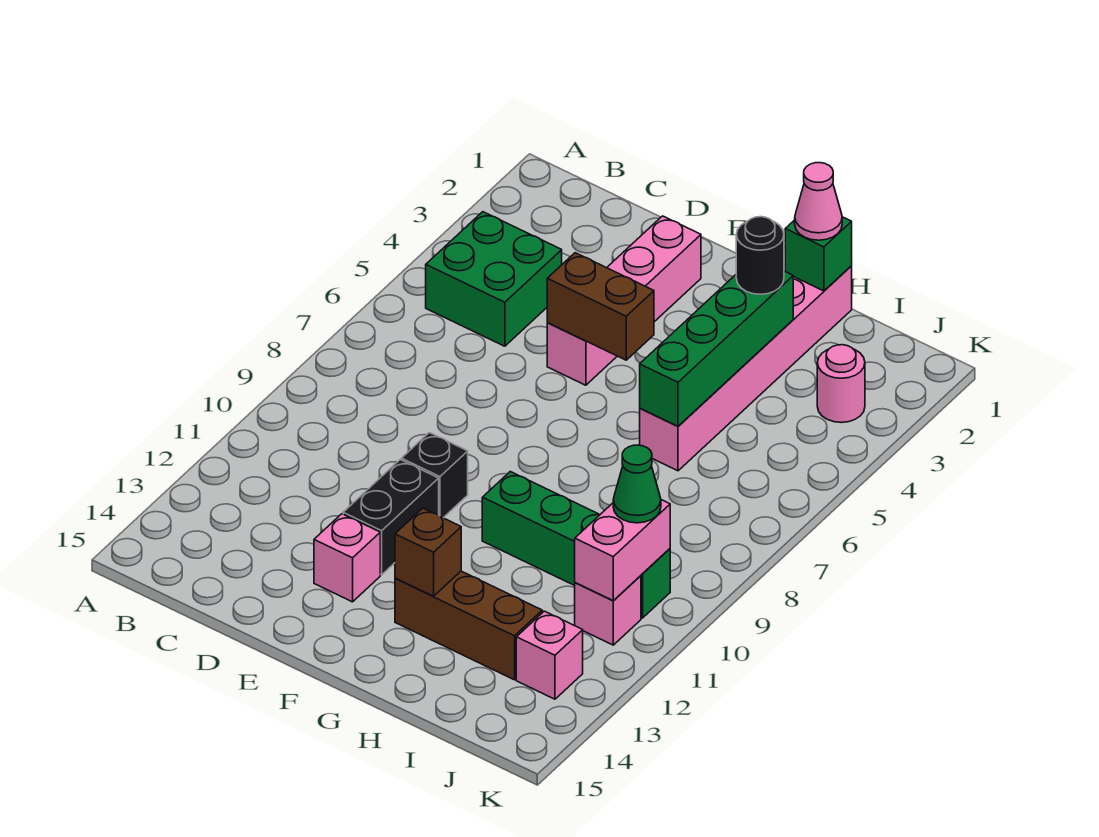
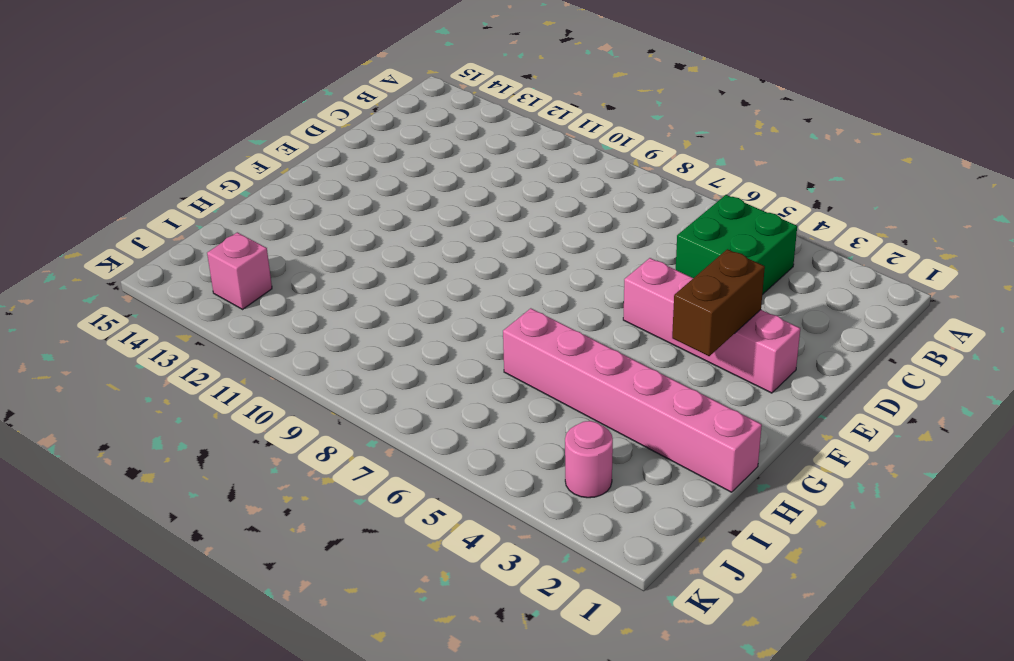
brown brick E3:F3 level 2 -> brown brick E5:F5 level 2
none -> black brick E10 level 1
none -> black brick E11:E12 level 1
none -> pink brick E13 level 1

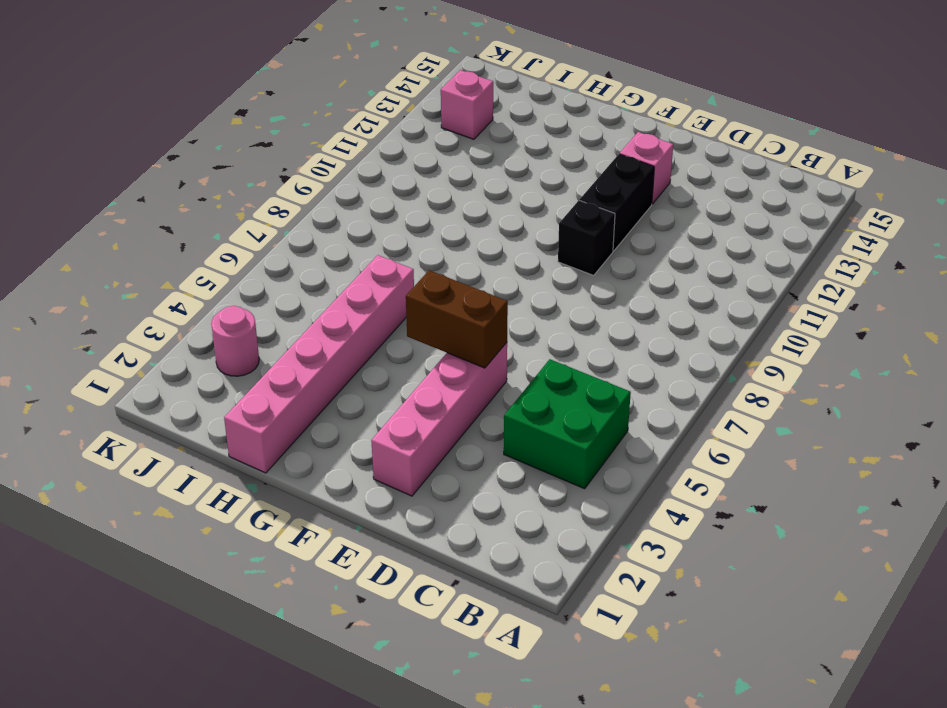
none -> green brick G10:J10 level 1
none -> brown brick G13:I13 level 1
none -> pink brick J11 level 1

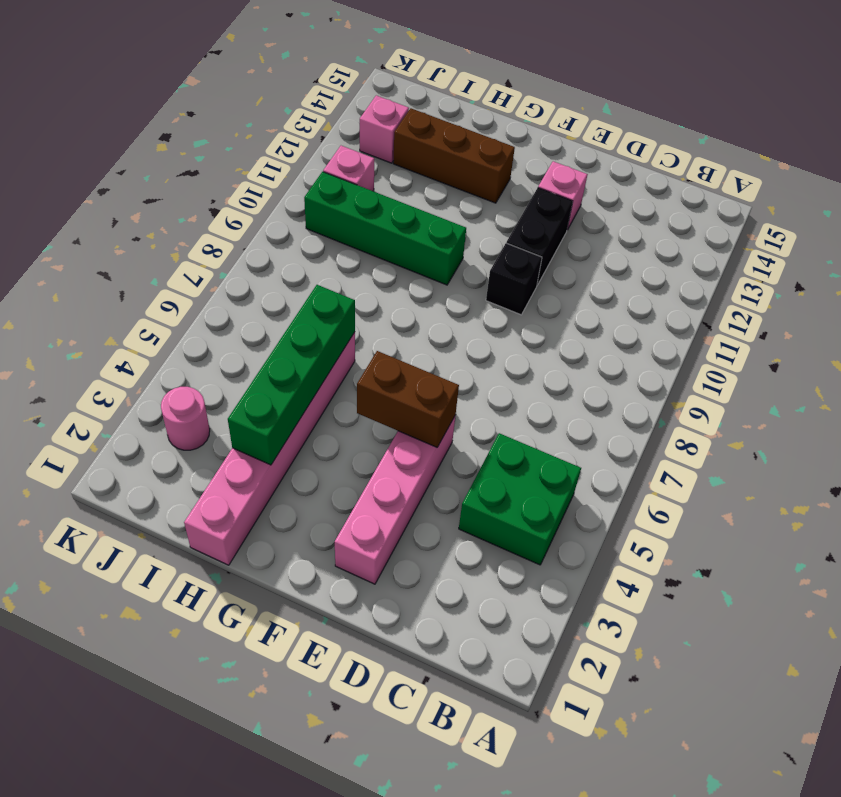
none -> brown brick G13 level 2
none -> green brick H1 level 2
none -> pink brick J10:J11 level 2

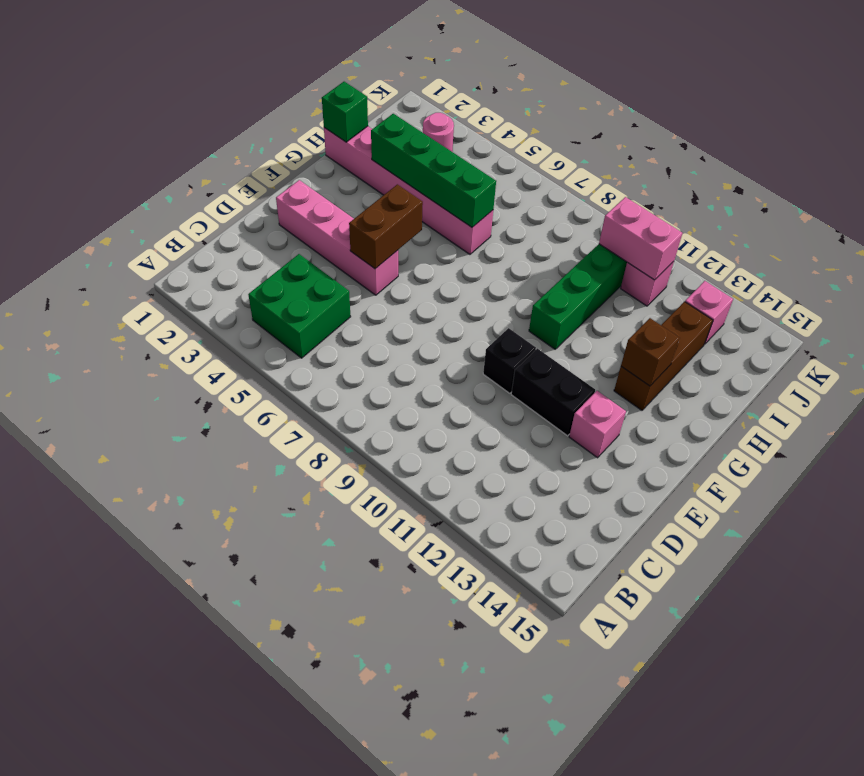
none -> pink cone H1 level 3
none -> black round brick H3 level 3
none -> green cone J10 level 3

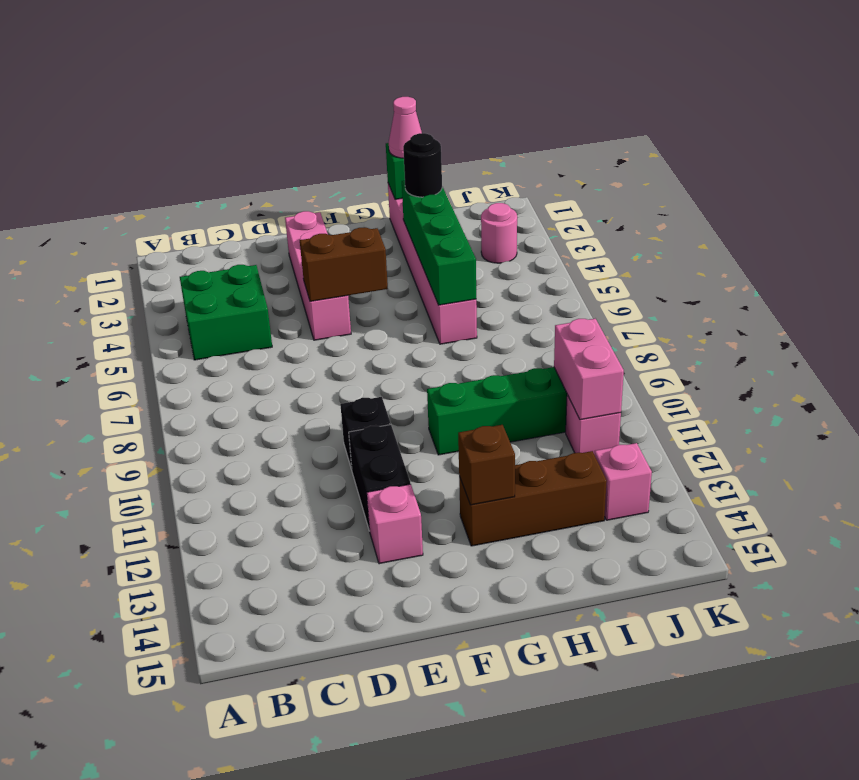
none -> green cone J10 level 3

